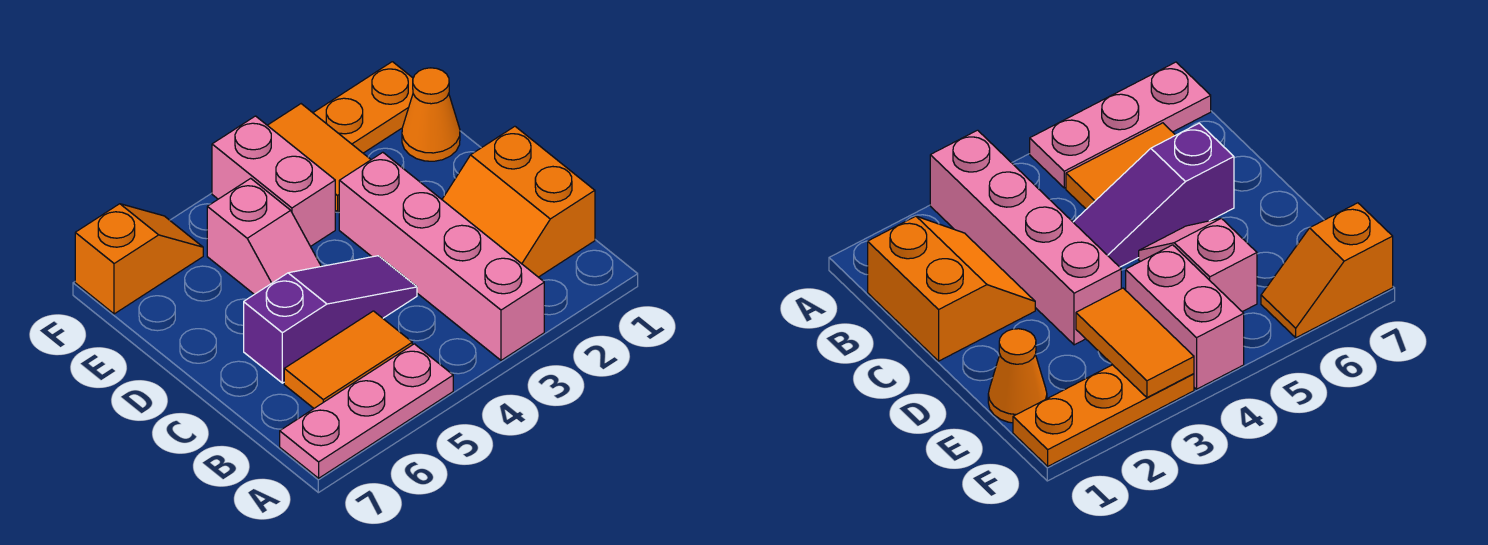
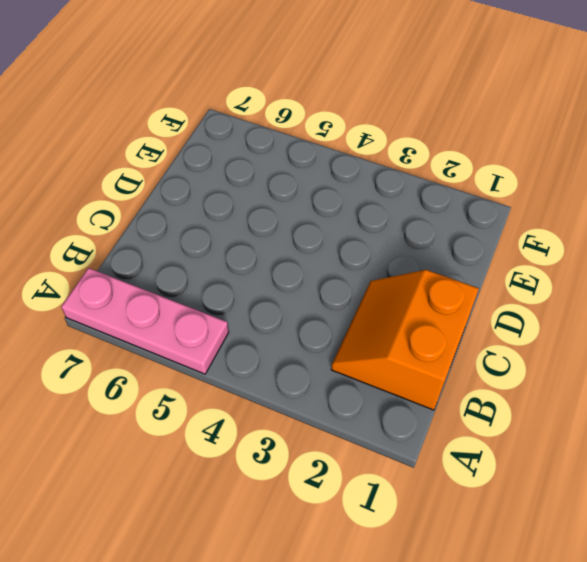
none -> pink brick A3:D3 level 1
none -> orange tile B5:B6 level 1

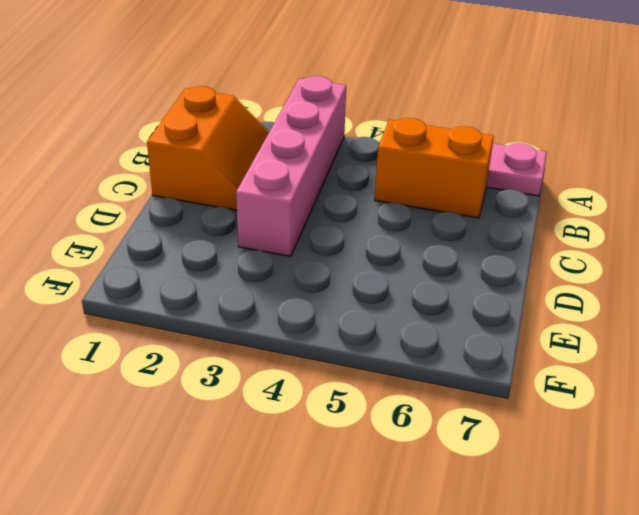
orange brick B5:B6 level 1 -> orange tile B5:B6 level 1
none -> purple slope C4:C6 level 1 top 6
none -> pink slope D5:E5 level 1 top E

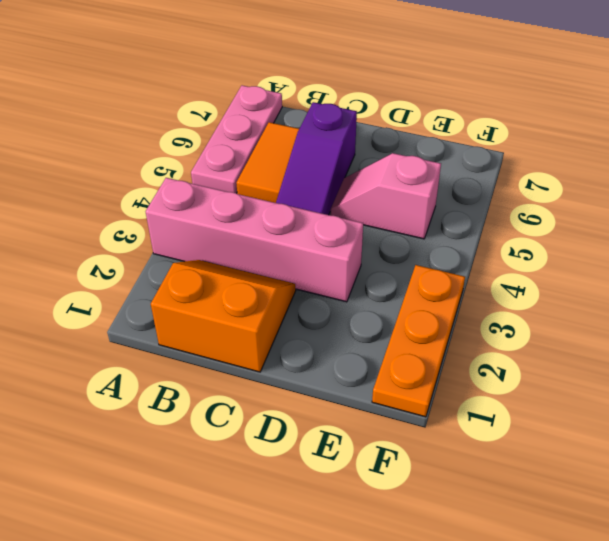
none -> orange cone E1 level 1
none -> pink brick E4:F4 level 1

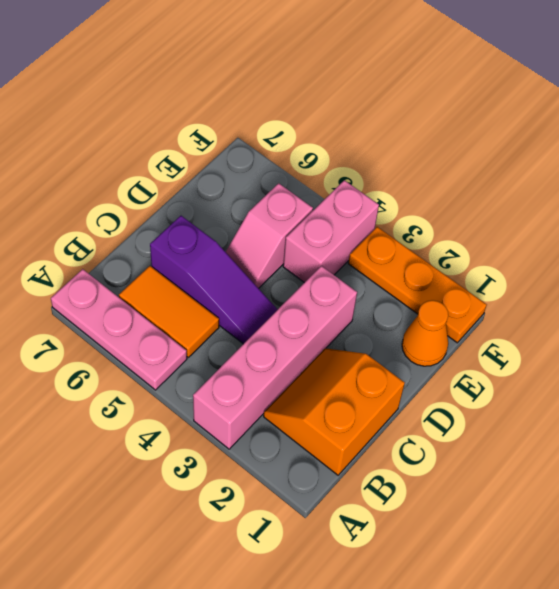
none -> orange slope F6:F7 level 1 top 7
none -> orange tile E3:F3 level 2

